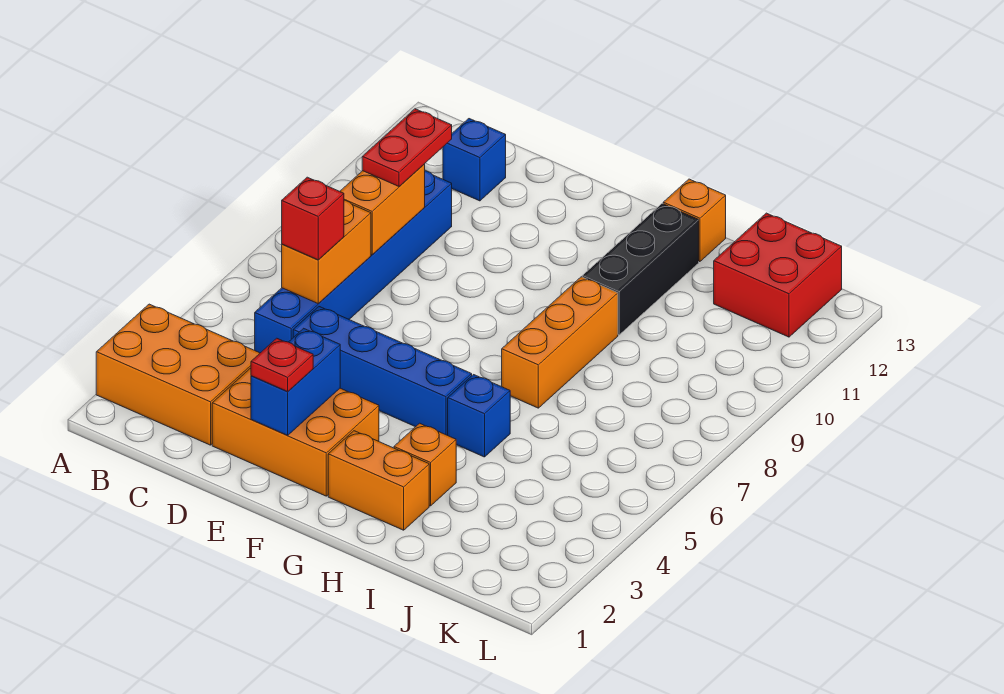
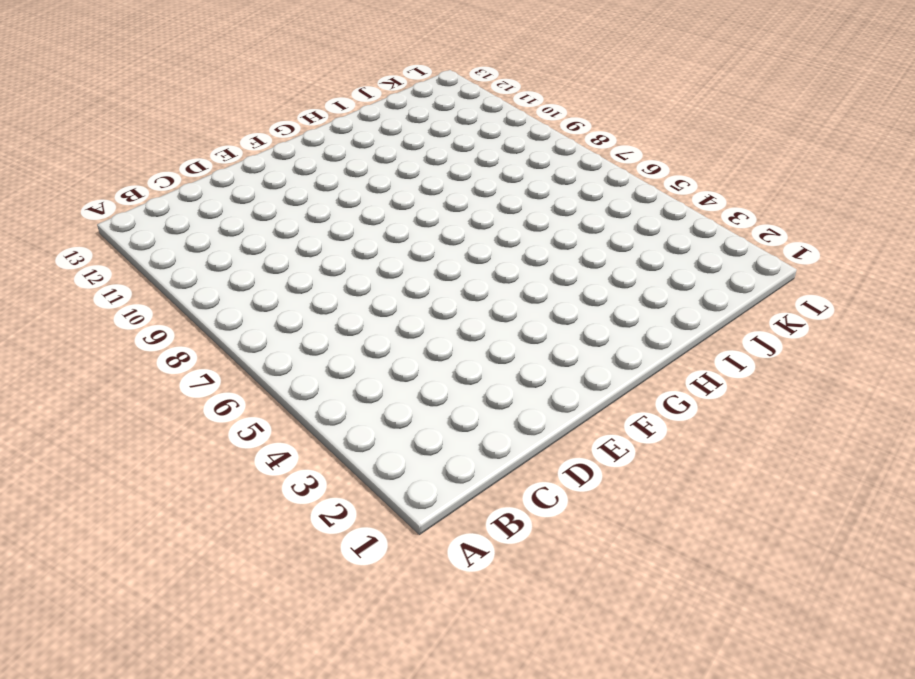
none -> orange brick A2:C3 level 1
none -> blue brick C5:C10 level 1
none -> blue brick C12 level 1

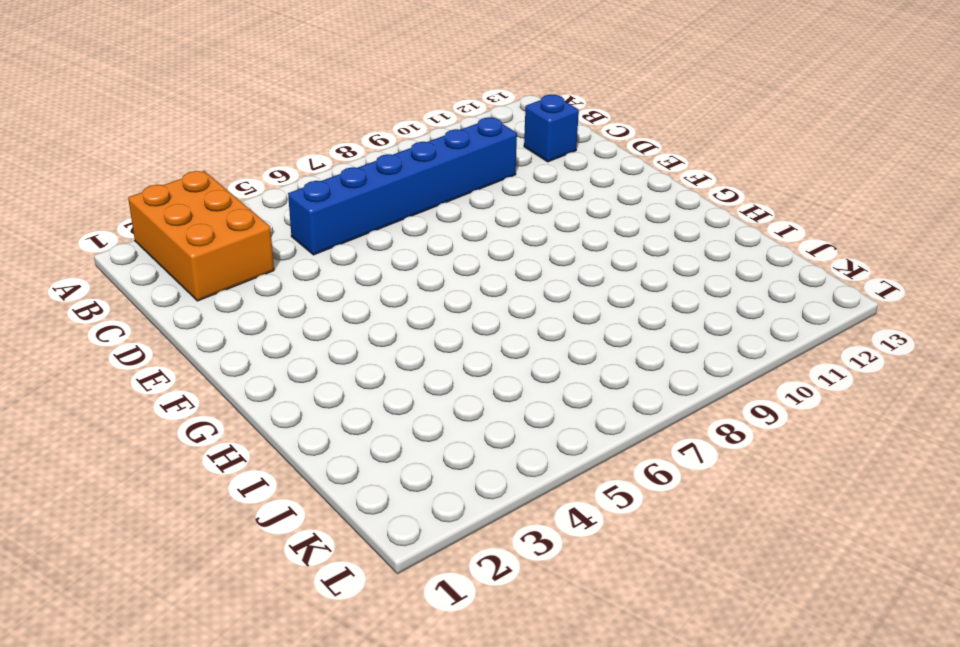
none -> orange brick D2:F3 level 1
none -> blue brick D5:G5 level 1
none -> orange brick G2:H2 level 1

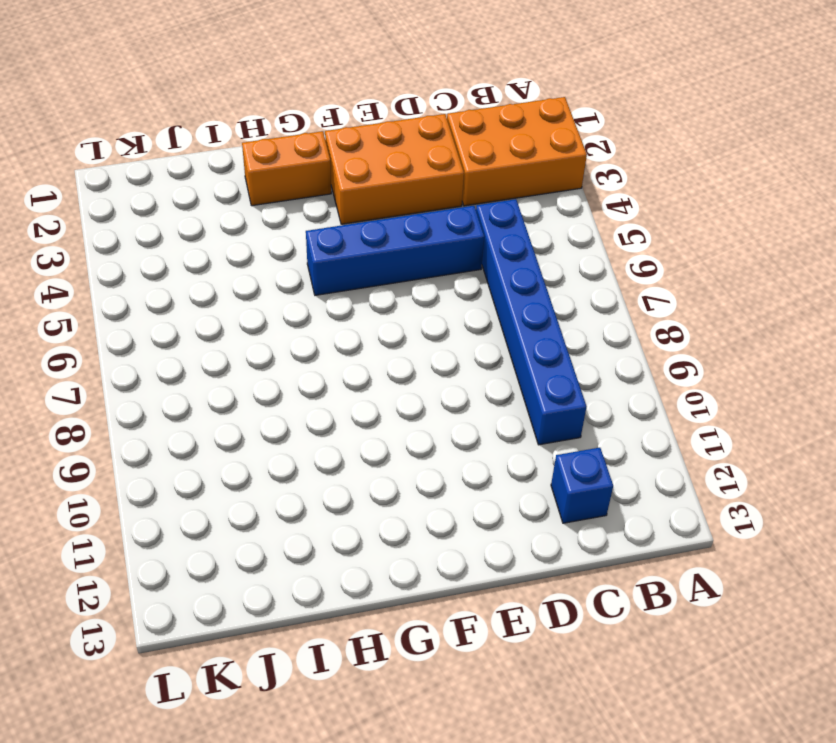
none -> orange brick H3 level 1
none -> blue brick H5 level 1
none -> orange brick H7:H9 level 1

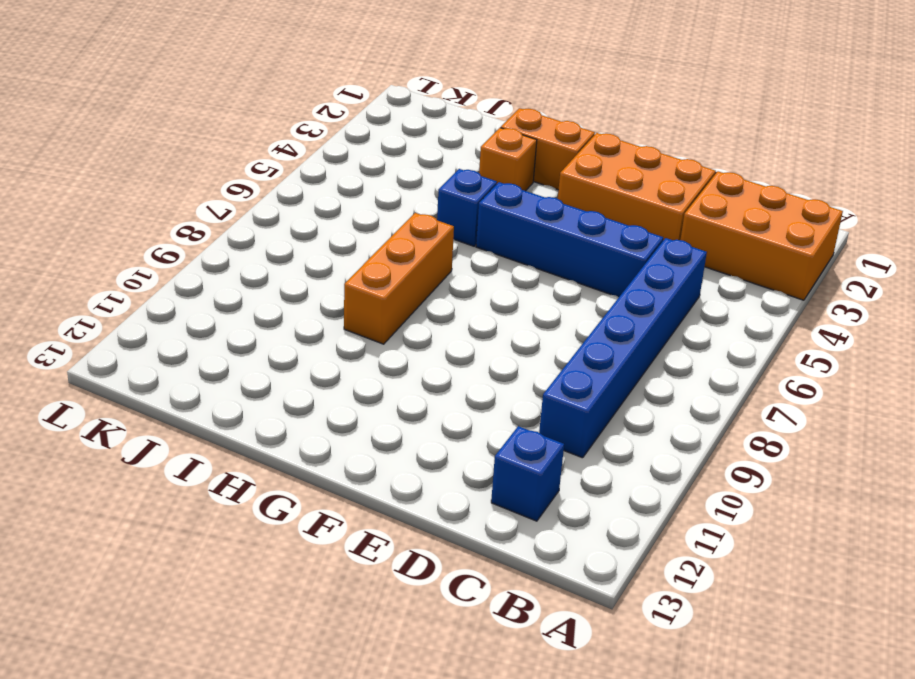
none -> black brick H10:H12 level 1
none -> orange brick H13 level 1
none -> red brick J12:K13 level 1

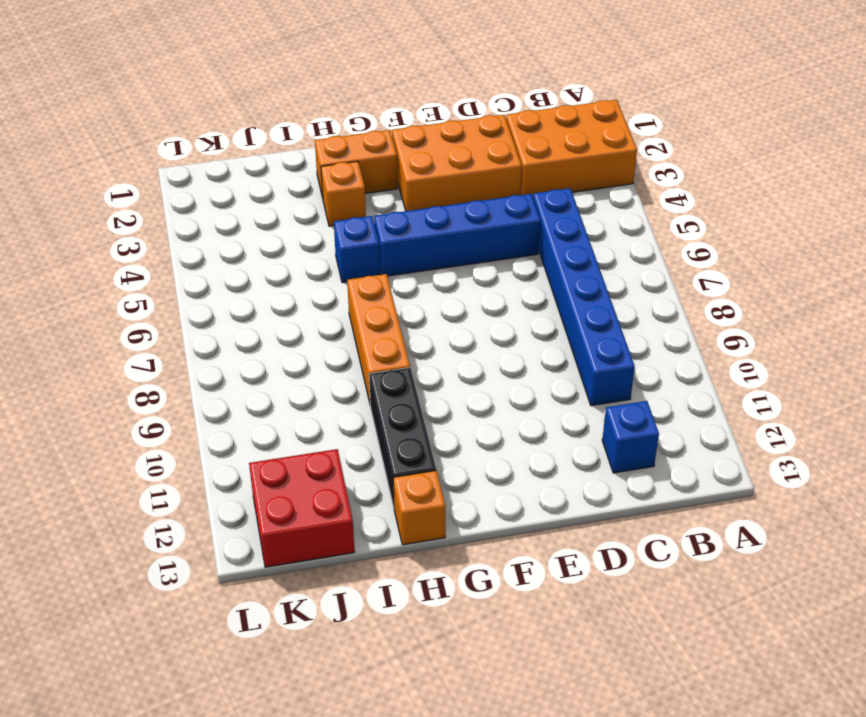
none -> orange brick C6:C7 level 2
none -> orange brick C8:C9 level 2
none -> blue brick E2:E3 level 2

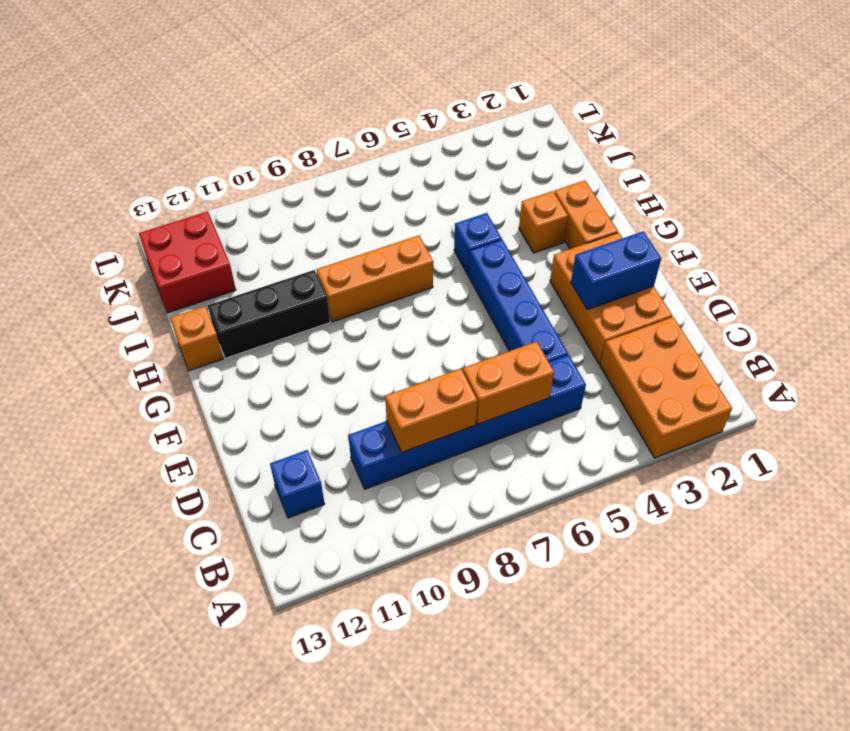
none -> red brick C6 level 3
none -> red plate C9:C10 level 3
none -> red plate E2 level 3

